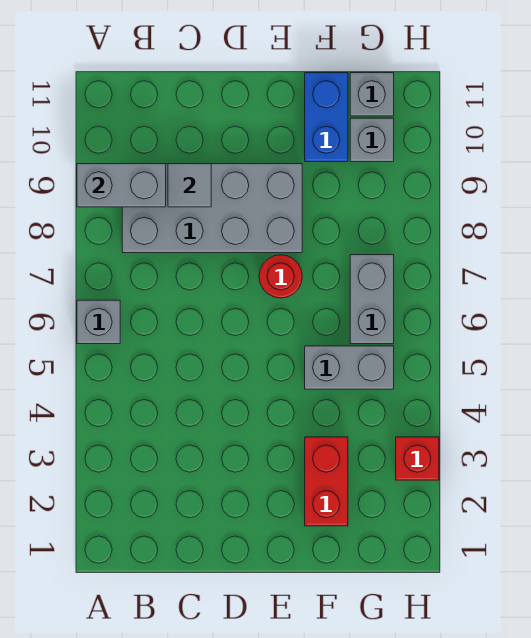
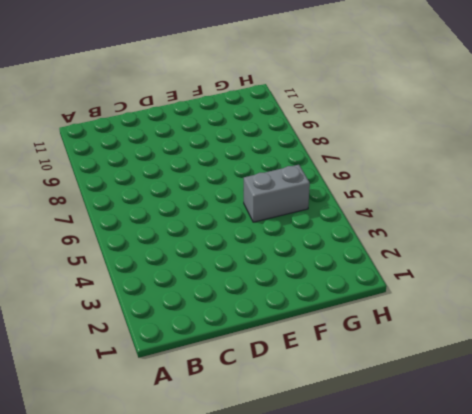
none -> grey brick A6 level 1
none -> grey brick B8:E9 level 1
none -> red round brick E7 level 1

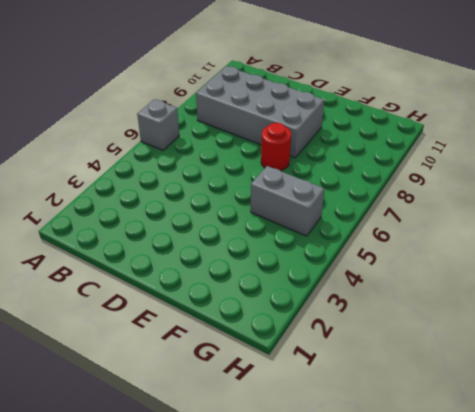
none -> red brick F2:F3 level 1
none -> blue brick F10:F11 level 1
none -> grey brick G6:G7 level 1

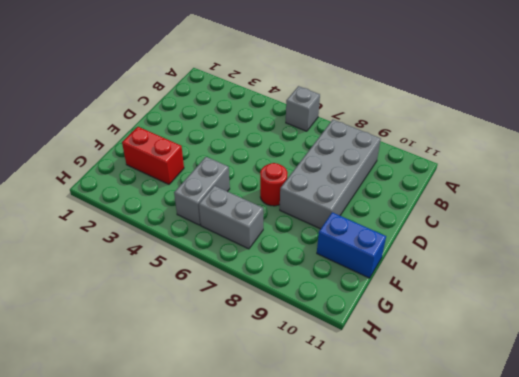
none -> grey brick G10 level 1
none -> grey brick G11 level 1
none -> red brick H3 level 1

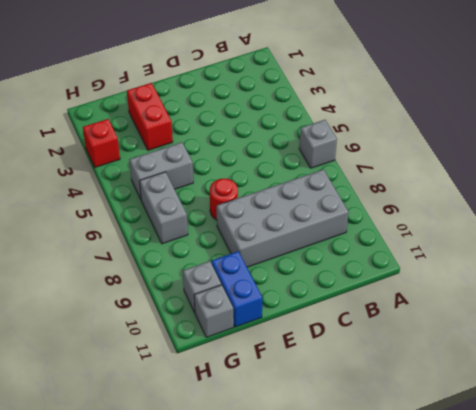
none -> grey brick A9:B9 level 2
none -> grey tile C9 level 2

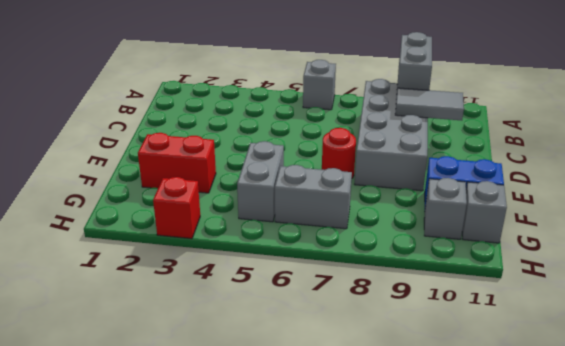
grey tile C9:C10 level 2 -> grey tile C9 level 2

